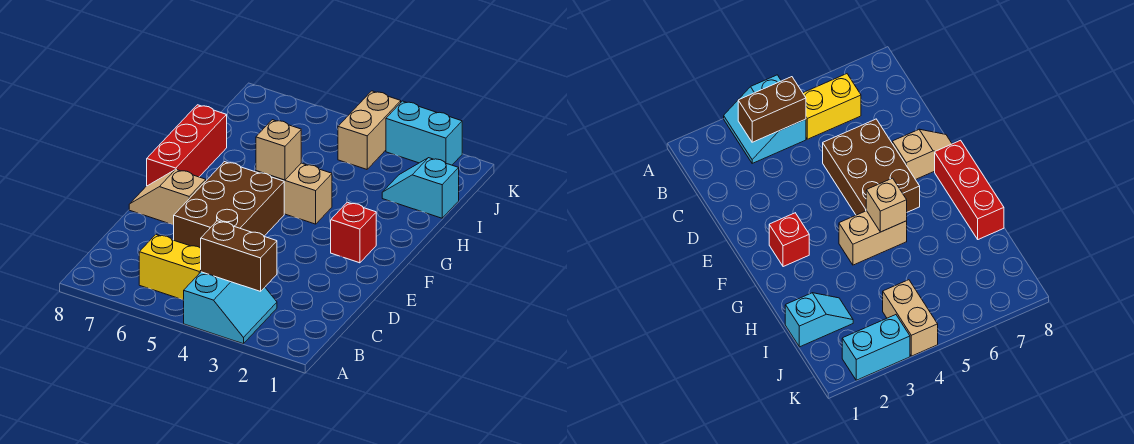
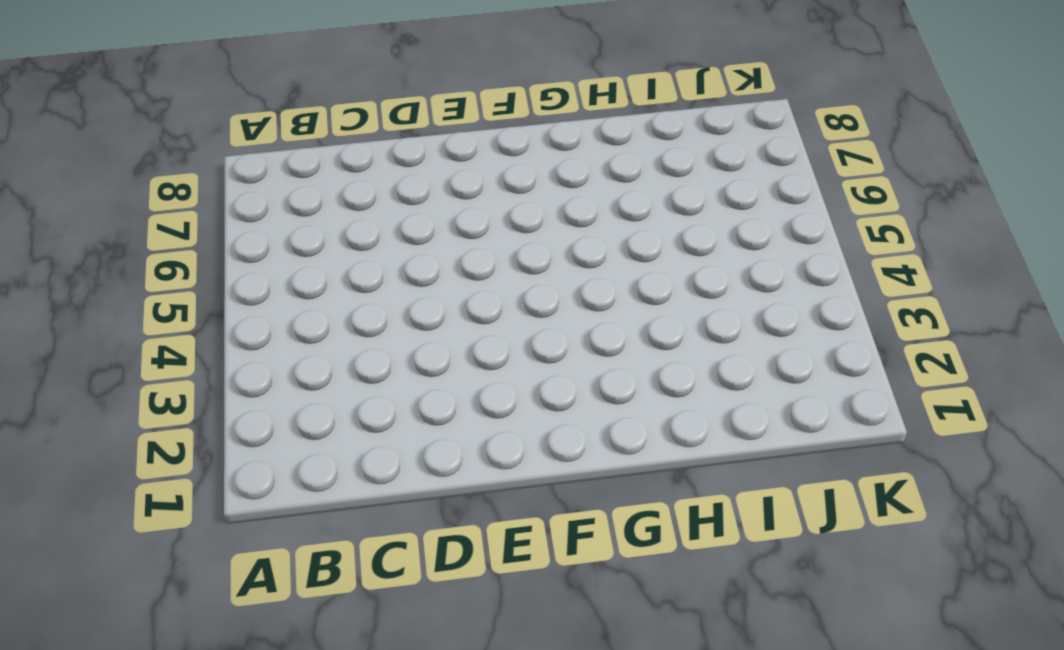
none -> cyan slope A3:B4 level 1 top 4
none -> yellow brick B5:B6 level 1
none -> brown brick D5:F6 level 1

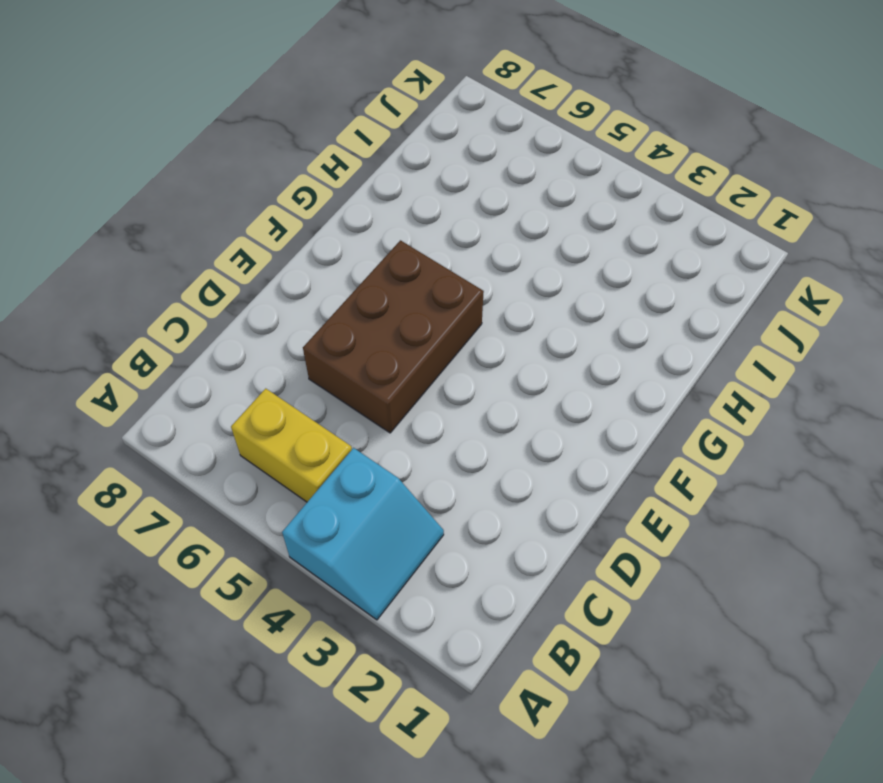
none -> tan slope E7:E8 level 1 top 7
none -> red brick F2 level 1
none -> red brick F8:H8 level 1

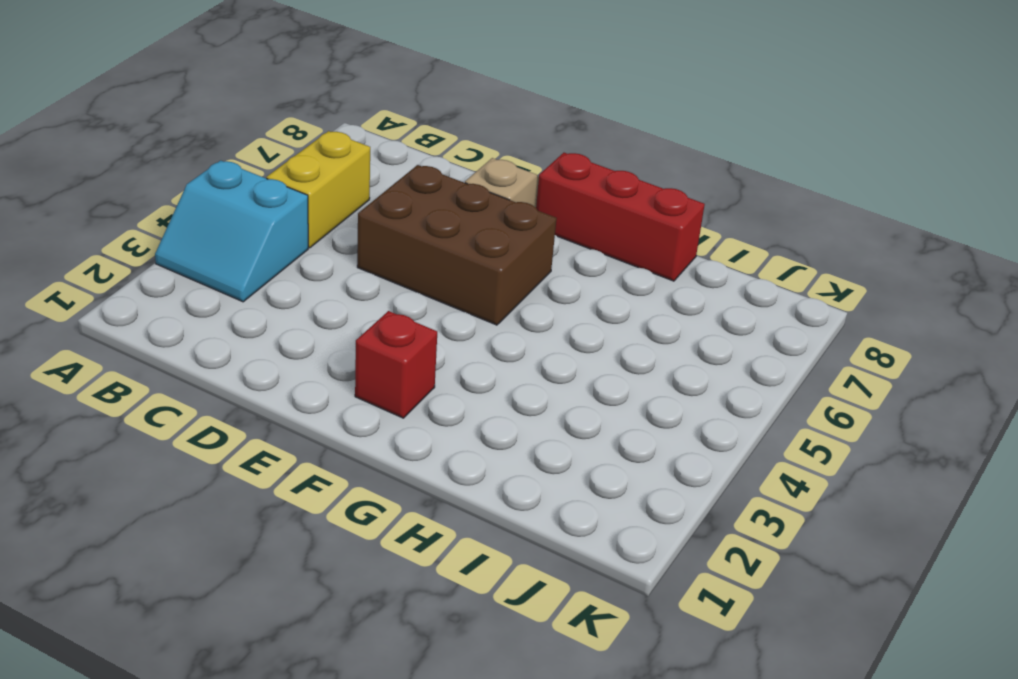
none -> tan brick G4:G5 level 1
none -> cyan slope I1:I2 level 1 top 1
none -> tan brick J4:K4 level 1

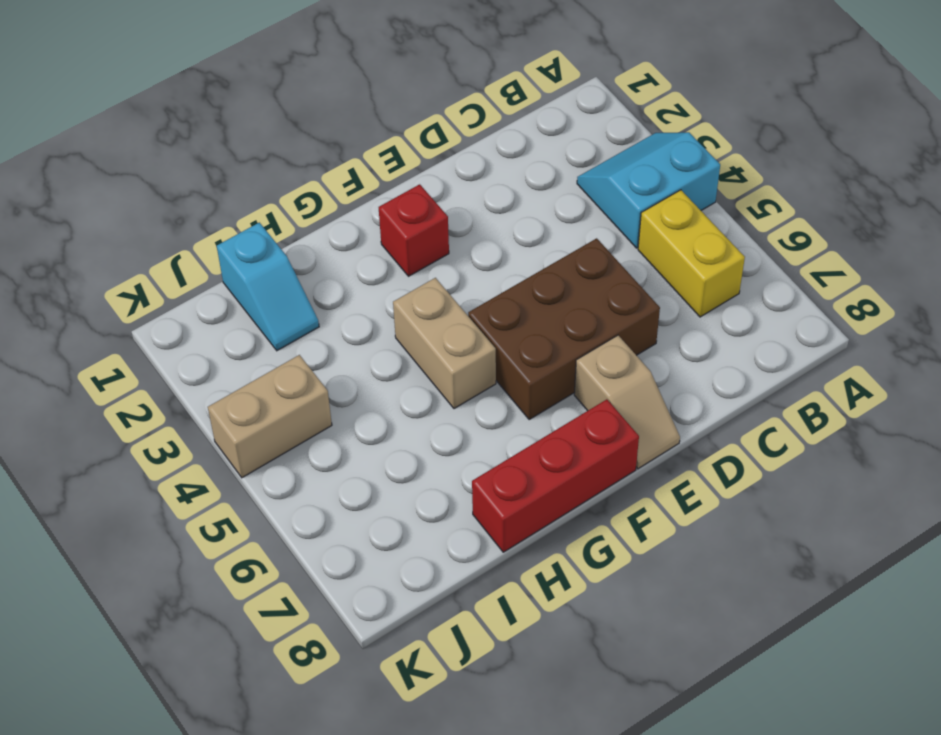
none -> cyan brick K2:K3 level 1
none -> brown brick B3:B4 level 2
none -> tan brick G5 level 2

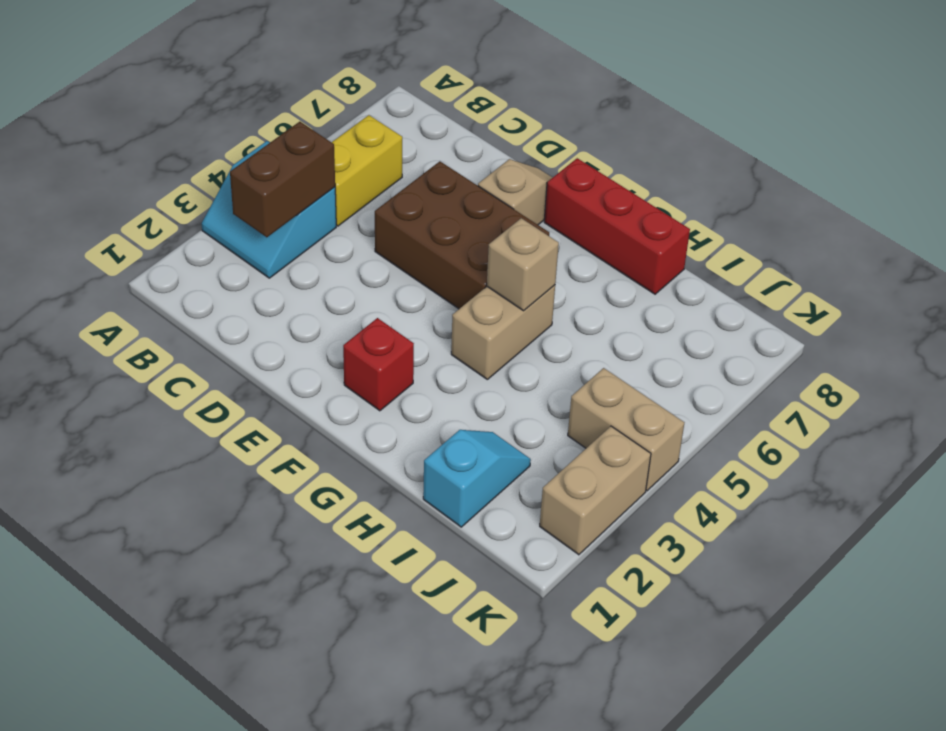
tan brick K2:K3 level 1 -> cyan brick K2:K3 level 1

